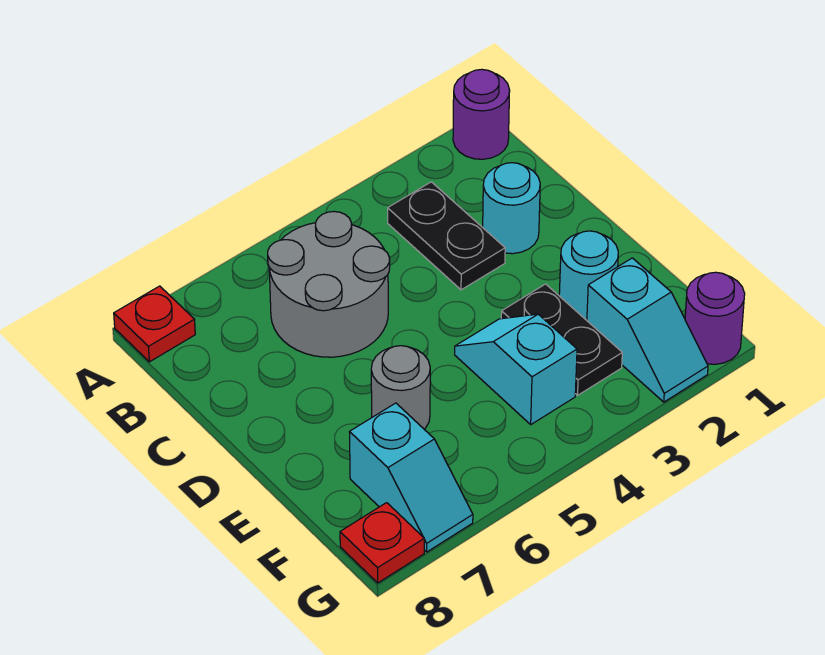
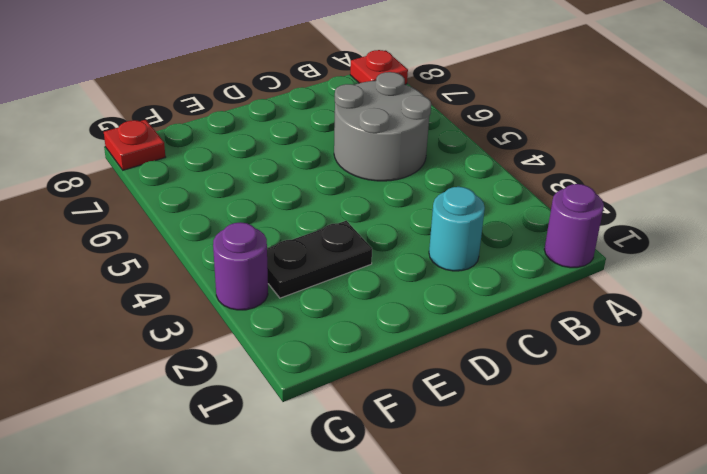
purple round brick G3 level 1 -> purple round brick G1 level 1
none -> black plate B3:C3 level 1
none -> cyan round brick E2 level 1
none -> cyan slope E4:F4 level 1 top F

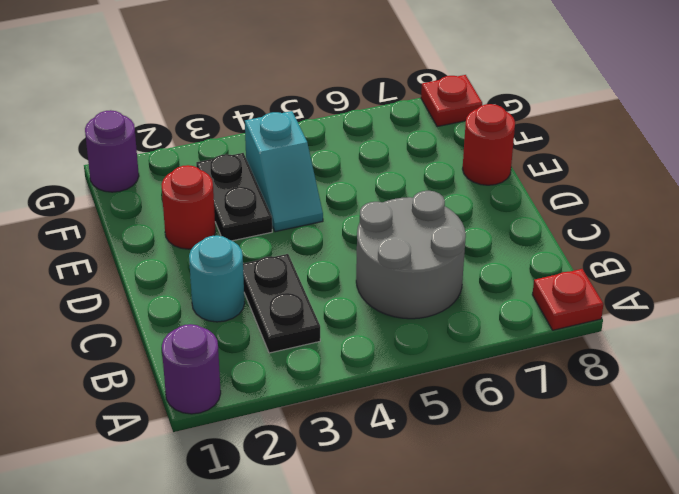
red round brick E2 level 1 -> cyan round brick E2 level 1
red round brick E8 level 1 -> none
none -> grey round brick E6 level 1
none -> cyan slope F2:G2 level 1 top F
none -> cyan slope F7:G7 level 1 top F

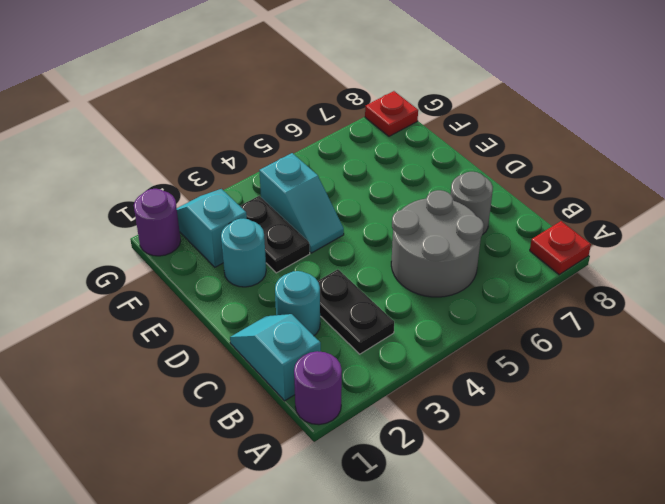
cyan slope B1:C1 level 1 top B -> cyan slope F7:G7 level 1 top F
grey round brick C7 level 1 -> grey round brick E6 level 1

